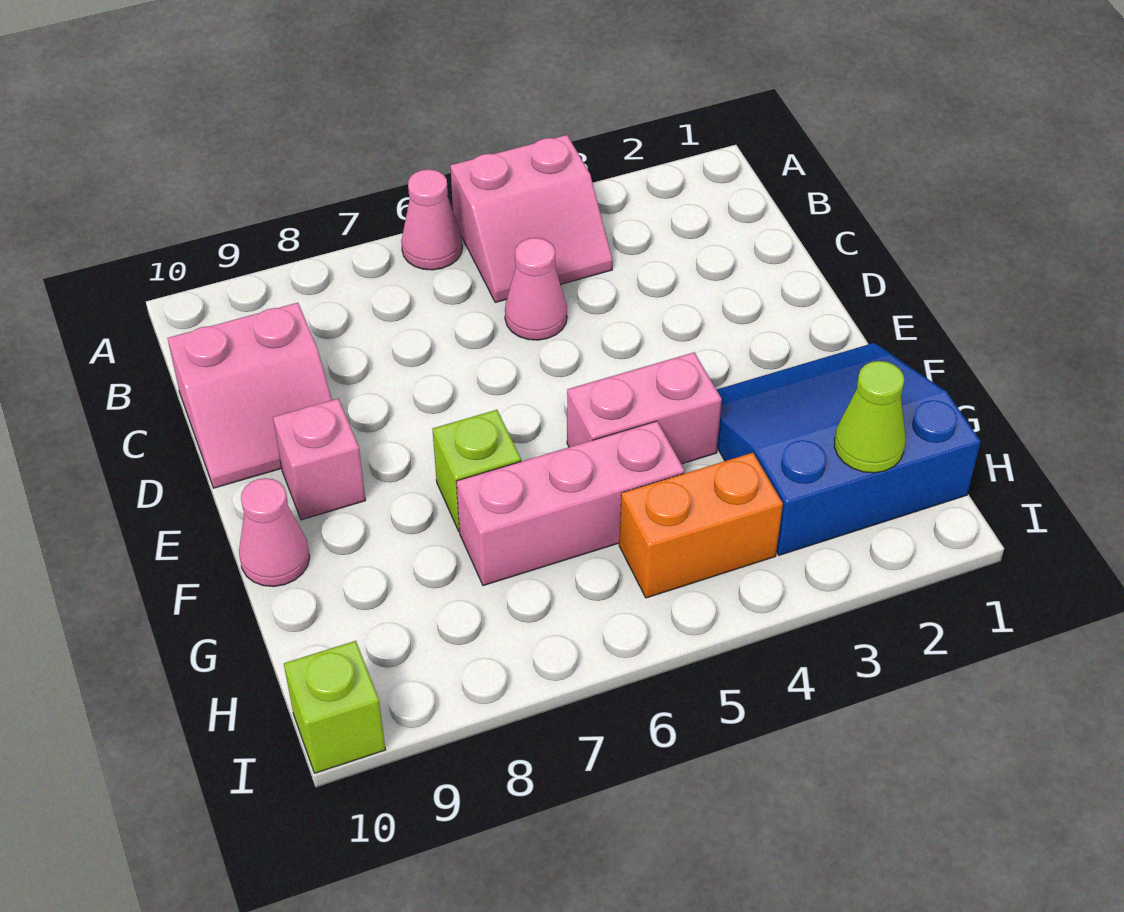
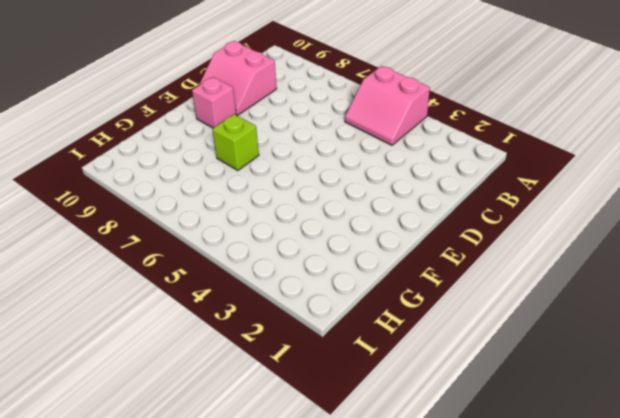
none -> pink cone A6 level 1
none -> pink cone C5 level 1
none -> blue slope F1:H3 level 1 top H

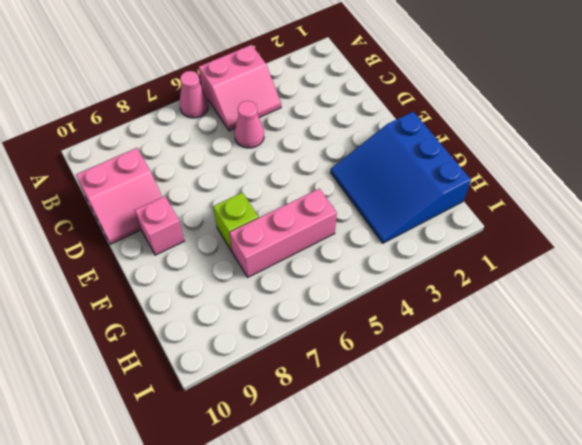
blue slope F1:H3 level 1 top 1 -> blue slope F1:H3 level 1 top H
none -> pink brick F4:F5 level 1
none -> pink cone F10 level 1
none -> orange brick H4:H5 level 1

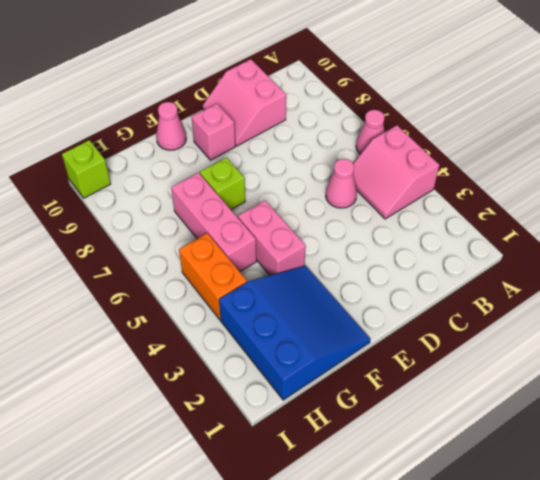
none -> lime cone H2 level 2

